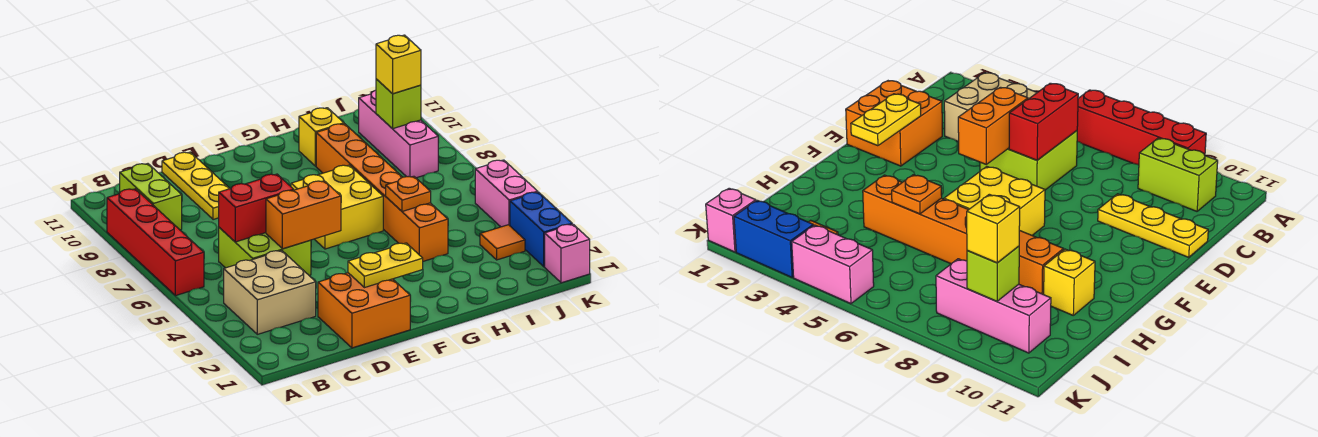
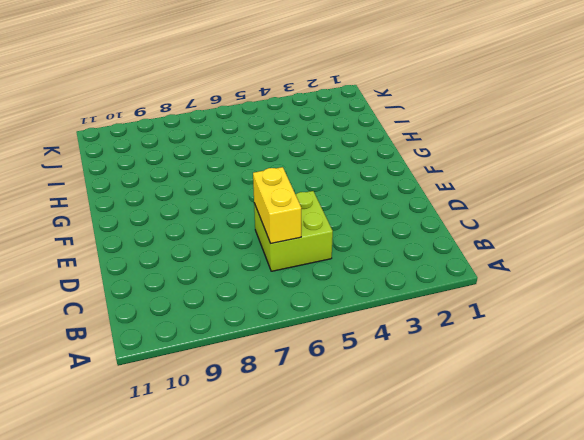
yellow brick C6:D6 level 2 -> red brick C6:D6 level 2
none -> red brick A6:A9 level 1
none -> tan brick B3:C4 level 1
none -> lime brick B9:B10 level 1

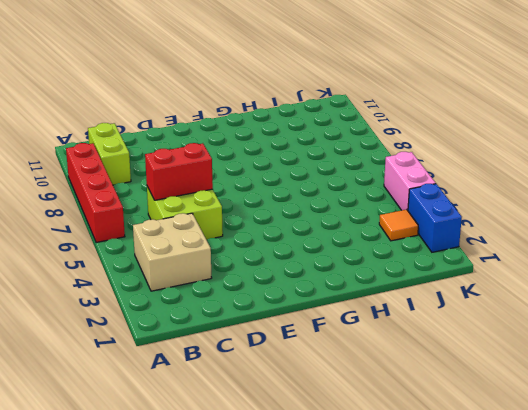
none -> orange brick D1:E2 level 1
none -> yellow plate D9:D11 level 1
none -> yellow brick F6:G7 level 1

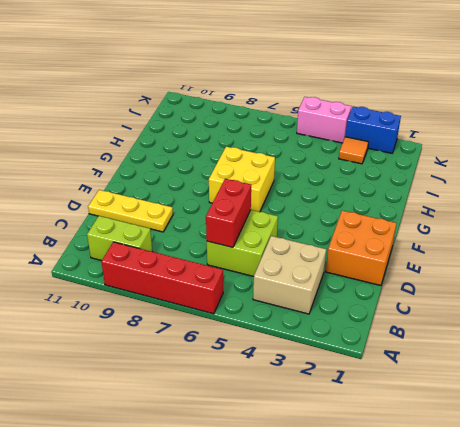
none -> orange brick H4:H9 level 1
none -> yellow brick H10 level 1
none -> pink brick J8:J10 level 1

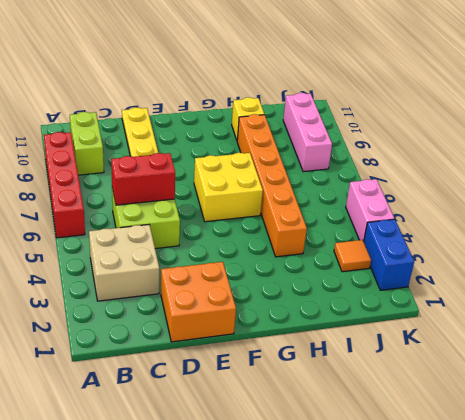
none -> pink brick K1 level 1
none -> orange brick D5:E5 level 2
none -> yellow plate E2:F2 level 2

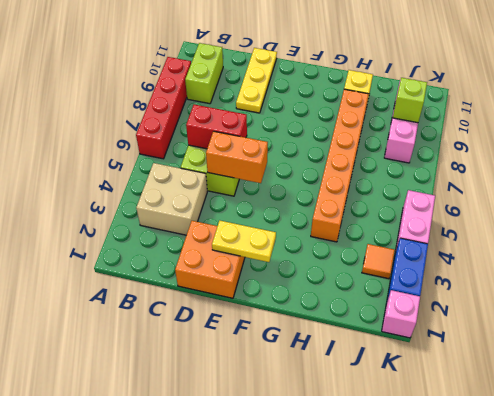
none -> yellow brick F6:G7 level 1
none -> orange plate H5 level 2
none -> yellow brick J9 level 3

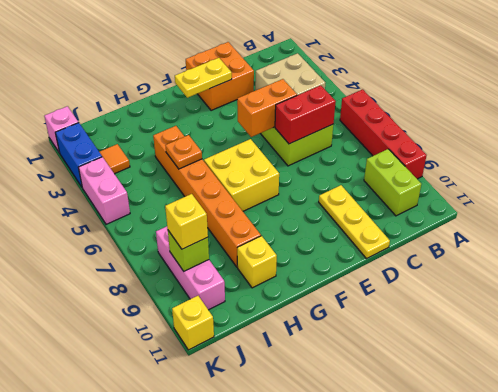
yellow brick K11 level 1 -> none

